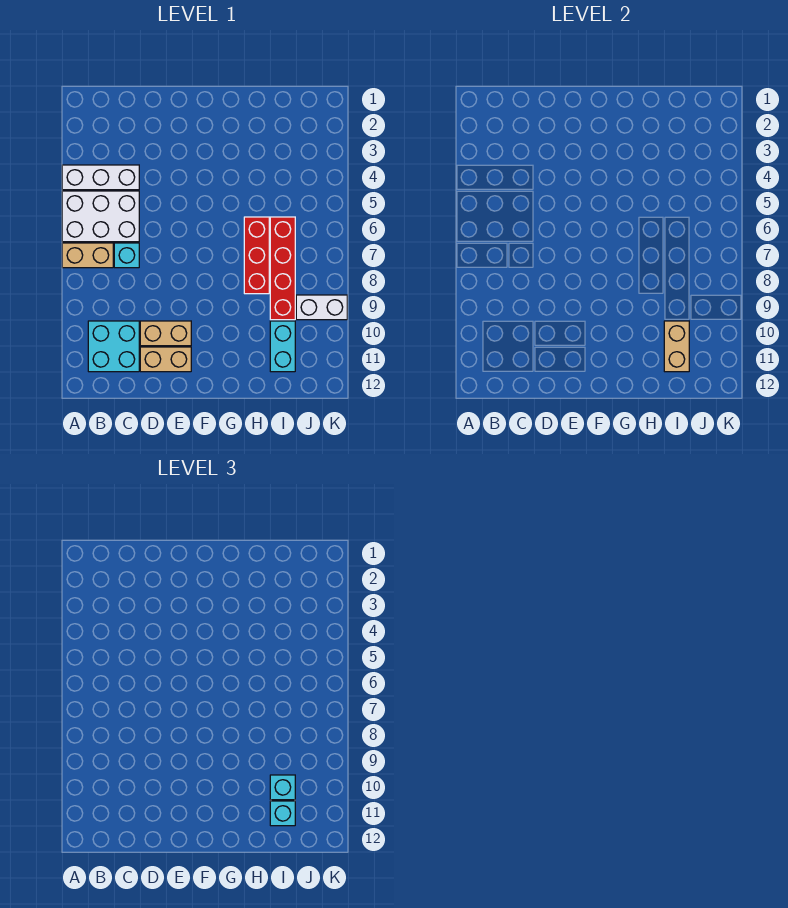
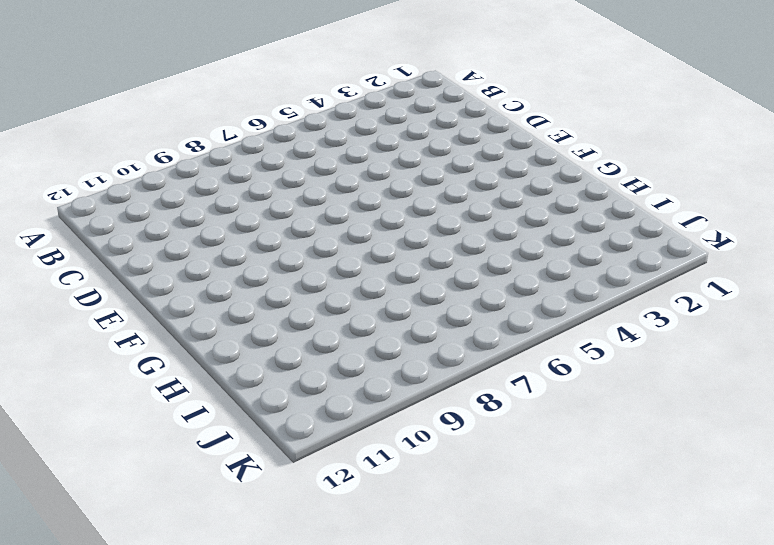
none -> white brick A4:C4 level 1
none -> white brick A5:C6 level 1
none -> tan brick A7:B7 level 1

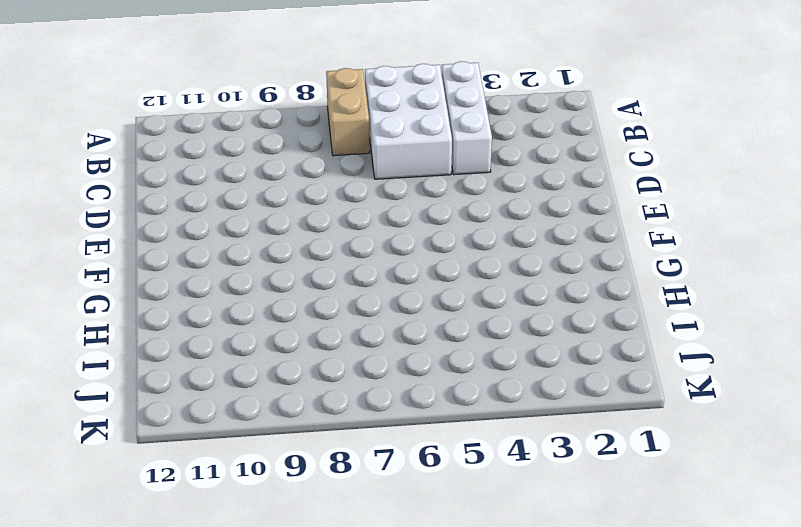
none -> cyan brick B10:C11 level 1
none -> cyan brick C7 level 1
none -> tan brick D10:E10 level 1

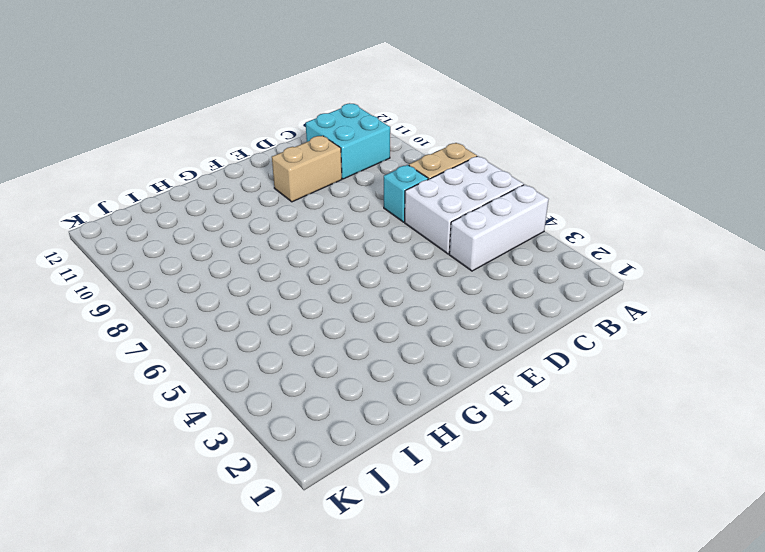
none -> tan brick D11:E11 level 1
none -> red brick H6:H8 level 1
none -> red brick I6:I9 level 1

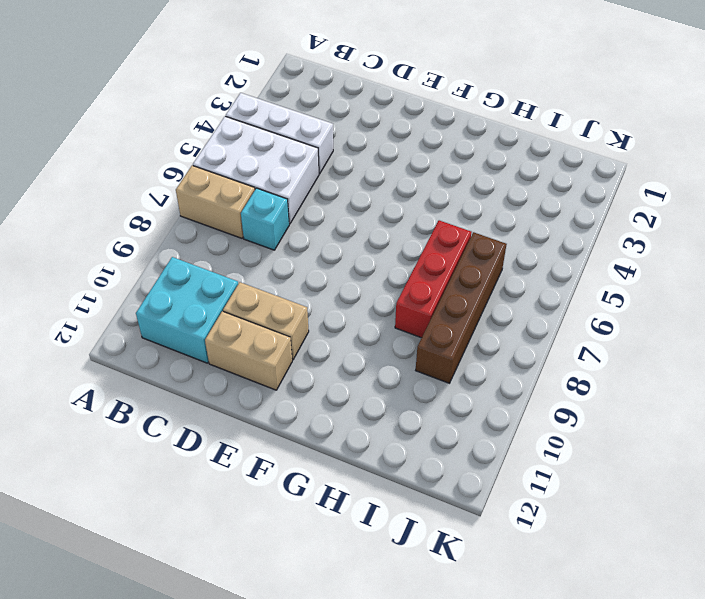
brown brick I6:I9 level 1 -> red brick I6:I9 level 1
none -> cyan brick I10:I11 level 1
none -> white brick J9:K9 level 1
none -> tan brick I10:I11 level 2

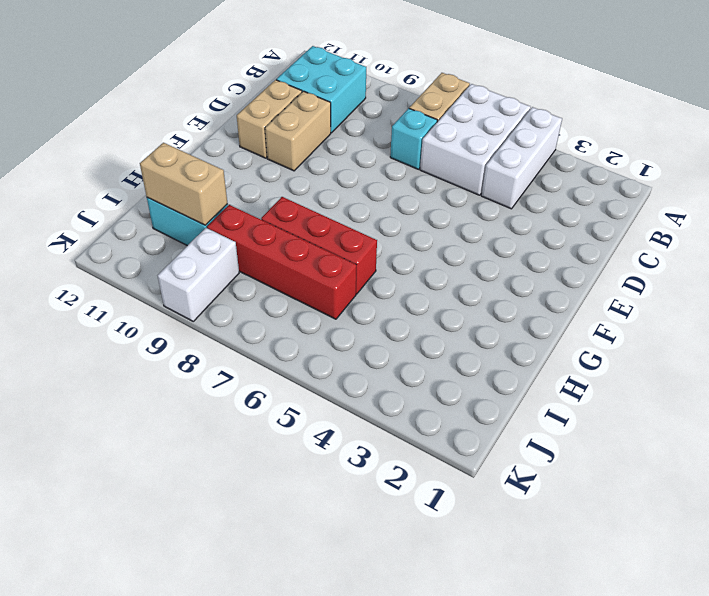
none -> cyan brick I10 level 3
none -> cyan brick I11 level 3

